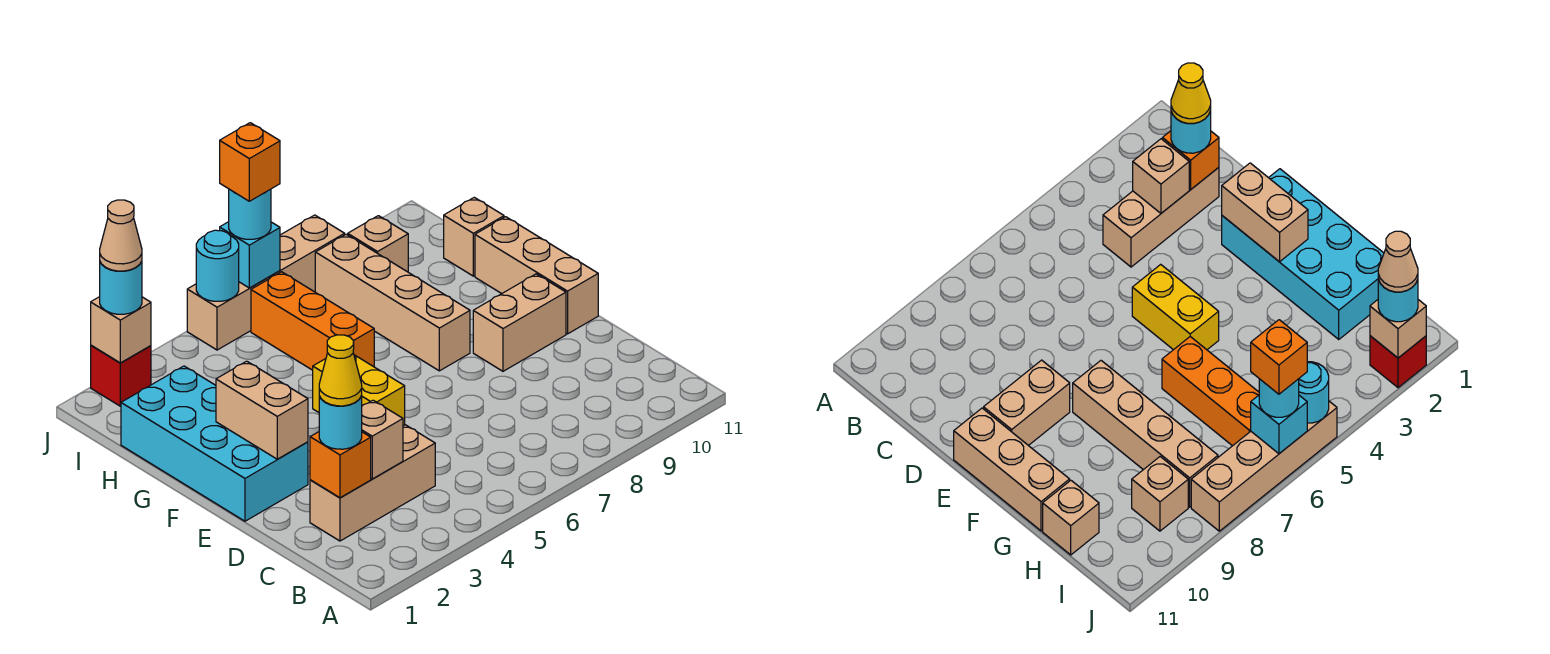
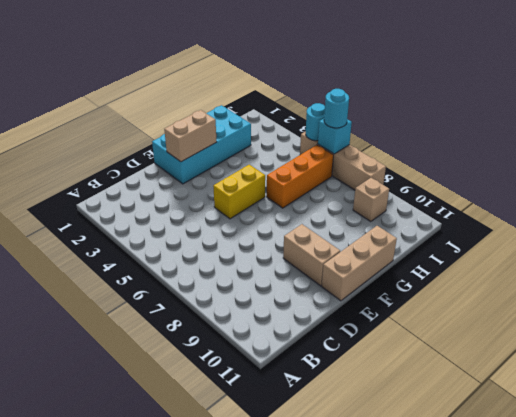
none -> tan brick C2:C4 level 1
none -> tan brick F8:I8 level 1
none -> tan brick H11 level 1

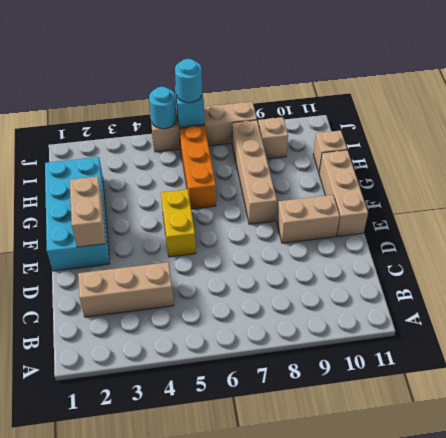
none -> red brick J2 level 1
none -> orange brick C2 level 2
none -> tan brick C3 level 2

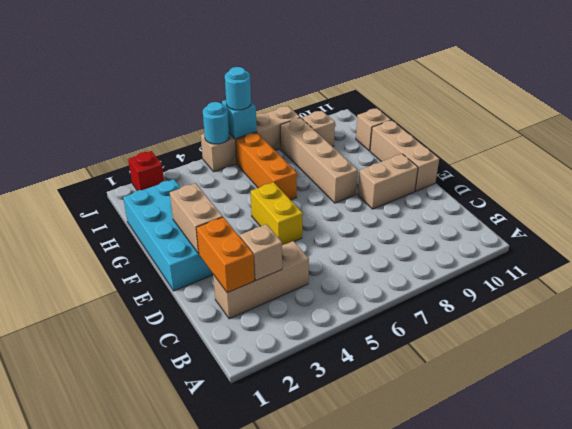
orange brick C2:D2 level 2 -> orange brick C2 level 2
none -> tan brick J2 level 2
none -> cyan round brick C2 level 3
none -> cyan round brick J2 level 3

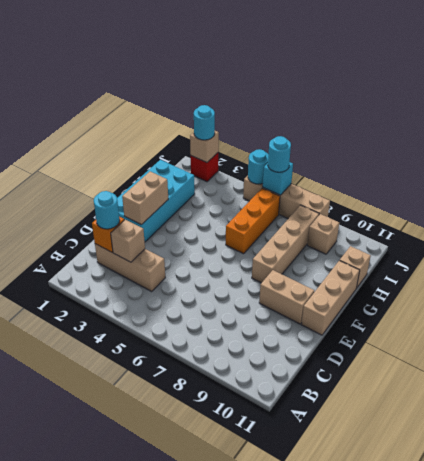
none -> yellow brick E5:F5 level 1
none -> yellow cone C2 level 4
none -> tan cone J2 level 4

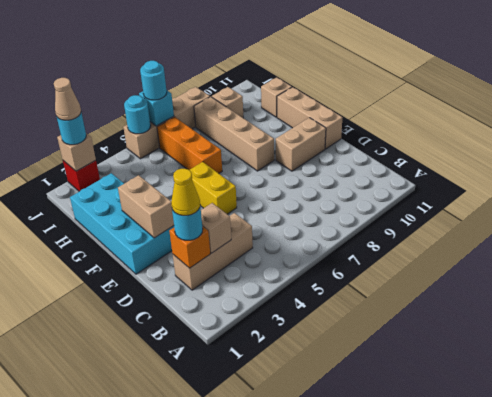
none -> orange brick J6 level 4

